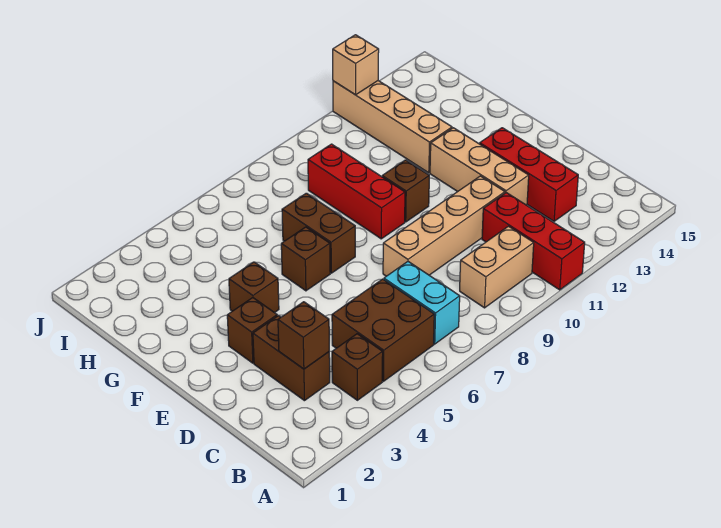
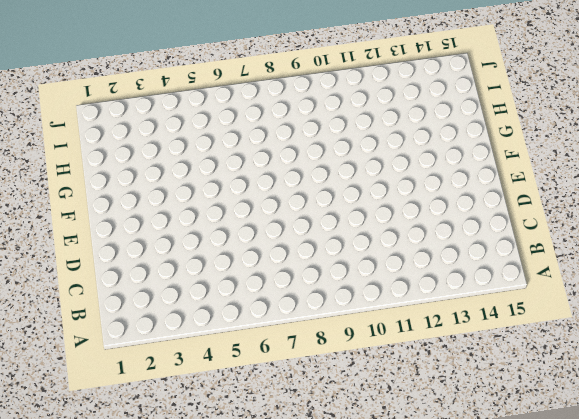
none -> red brick A11:C11 level 1
none -> brown brick B4 level 1
none -> brown brick B5:C6 level 1

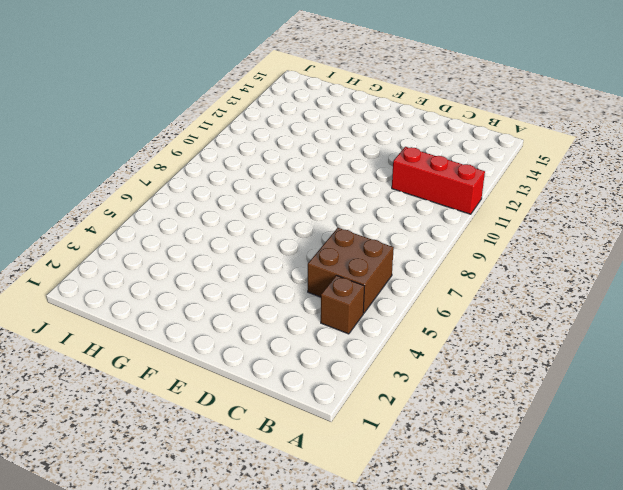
none -> cyan brick B7:C7 level 1
none -> tan brick B9:B10 level 1
none -> brown brick C3:D3 level 1

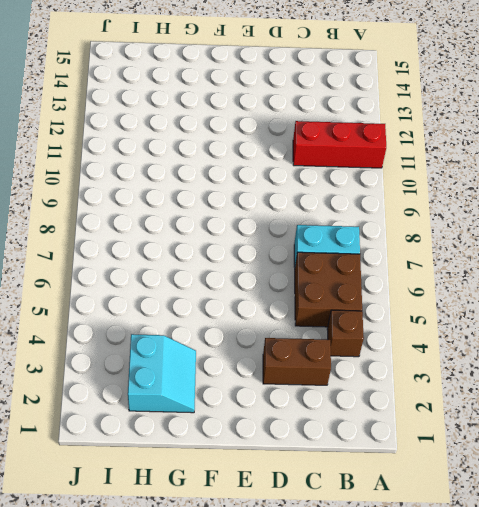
cyan slope G2:H3 level 1 top H -> none
none -> tan brick B9:B10 level 1
none -> red brick C13:E13 level 1
none -> tan brick D8:D11 level 1

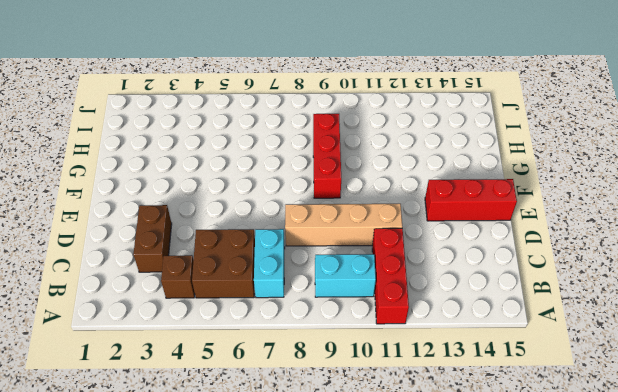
cyan brick B9:B10 level 1 -> tan brick B9:B10 level 1
red brick E13:E15 level 1 -> red brick C13:E13 level 1
none -> tan brick D12:F12 level 1
none -> brown brick E3 level 1
none -> brown brick F4 level 1

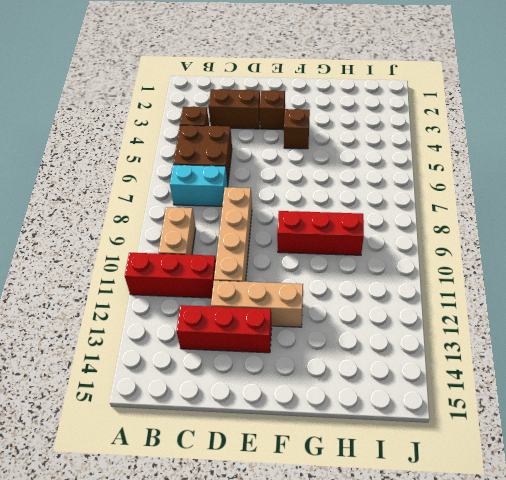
none -> brown brick F6 level 1
none -> brown brick F7:G7 level 1
none -> brown brick F10 level 1

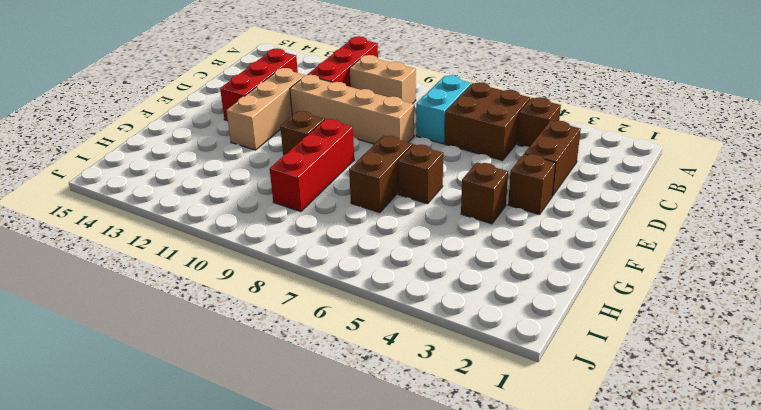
none -> tan brick G12:J12 level 1
none -> brown brick C3 level 2
none -> tan brick J12 level 2

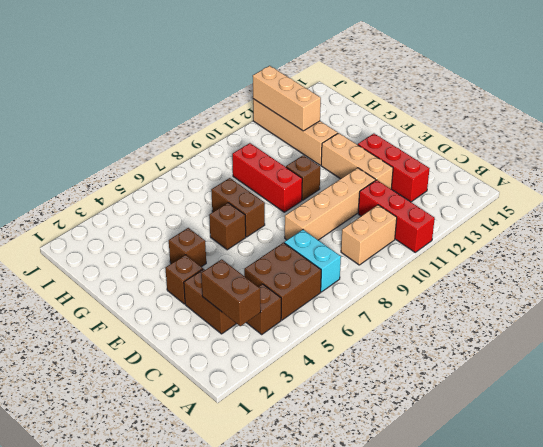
brown brick B3:C3 level 2 -> brown brick C3 level 2
tan brick H12:J12 level 2 -> tan brick J12 level 2

